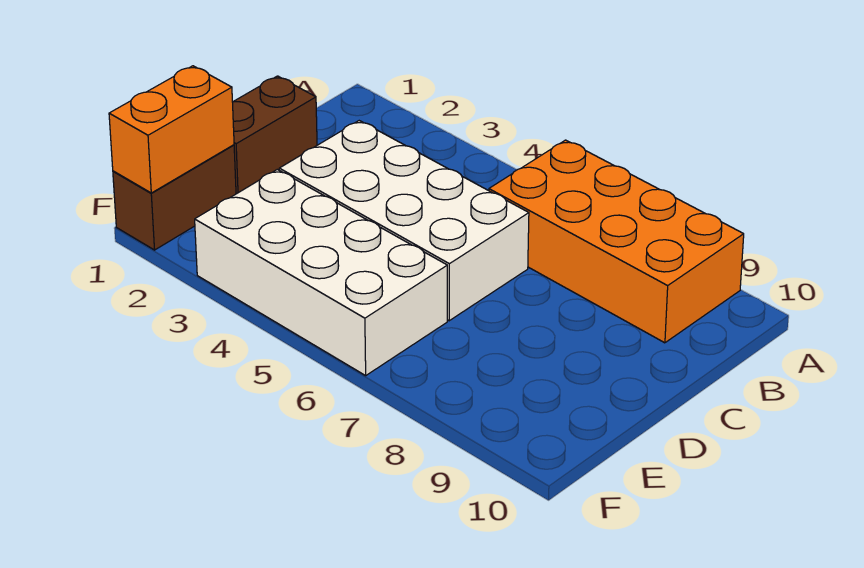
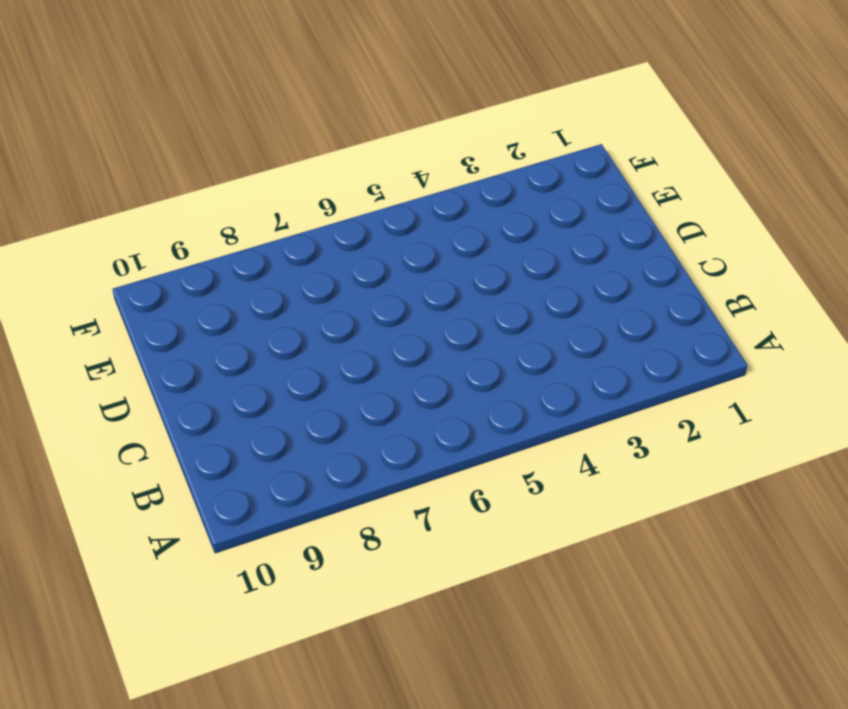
none -> orange brick A6:B9 level 1
none -> brown brick C1:D1 level 1

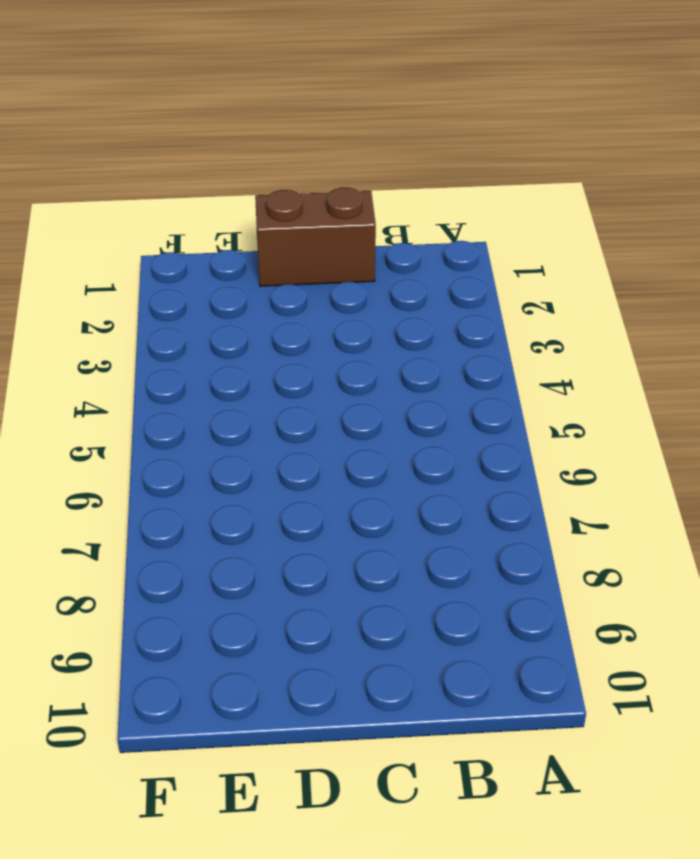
none -> orange brick A6:B9 level 1
none -> white brick C3:D6 level 1

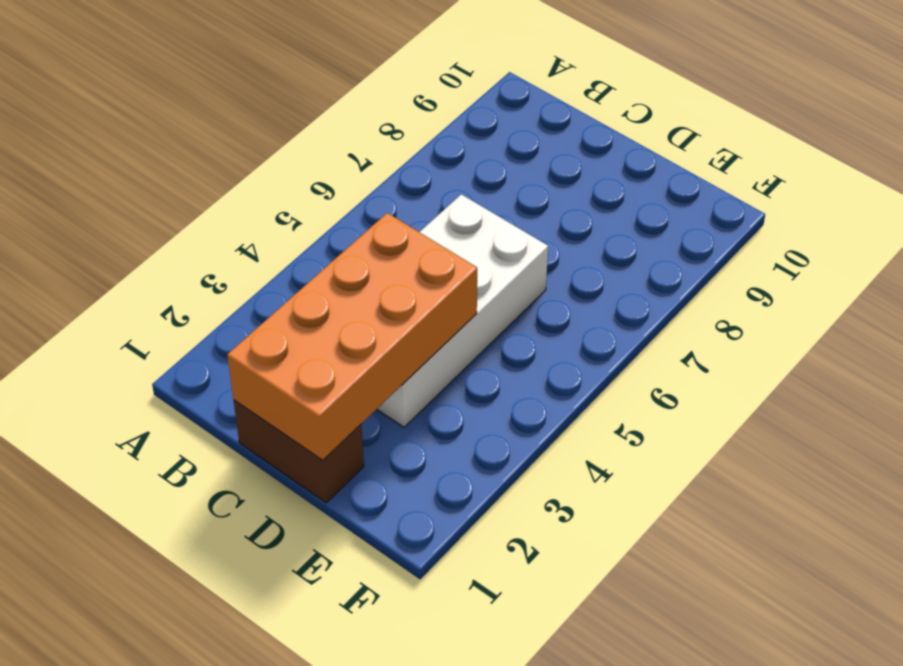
orange brick C1:D4 level 2 -> orange brick A6:B9 level 1
none -> brown brick E1:F1 level 1
none -> white brick E3:F6 level 1

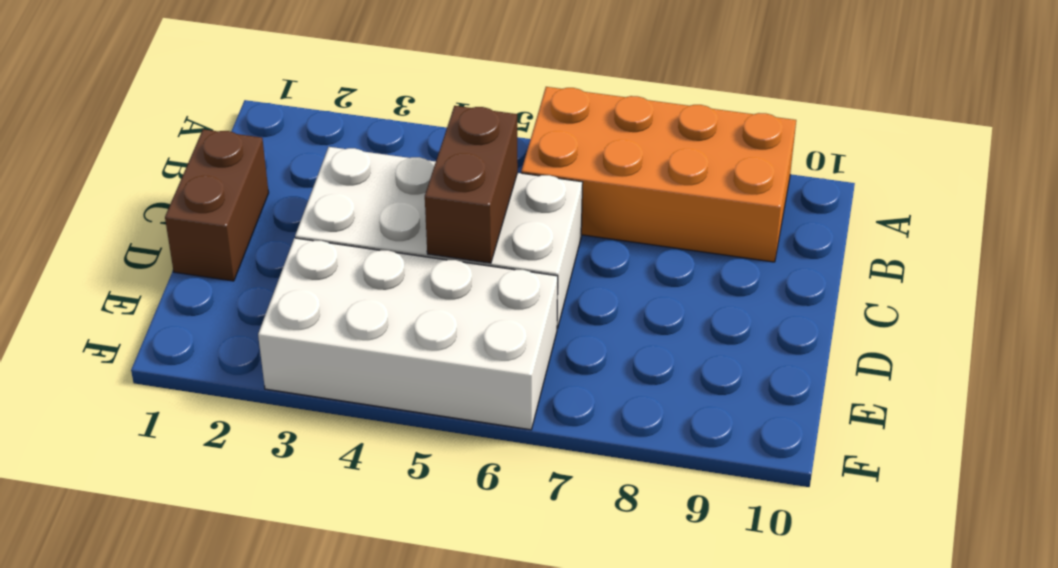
brown brick C5:D5 level 2 -> brown brick E1:F1 level 1
none -> orange brick E1:F1 level 2

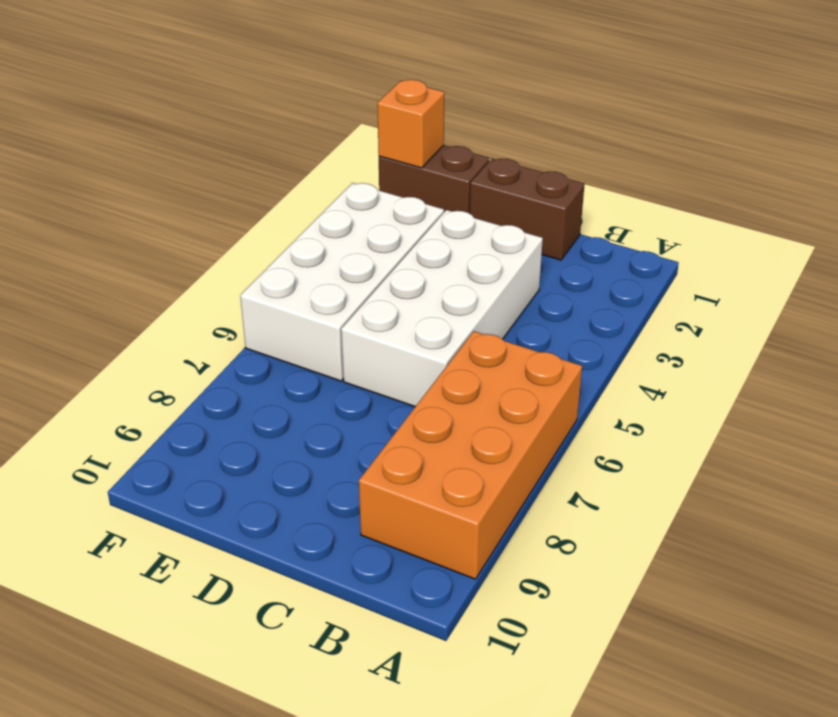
orange brick F1 level 2 -> orange brick E1:F1 level 2

